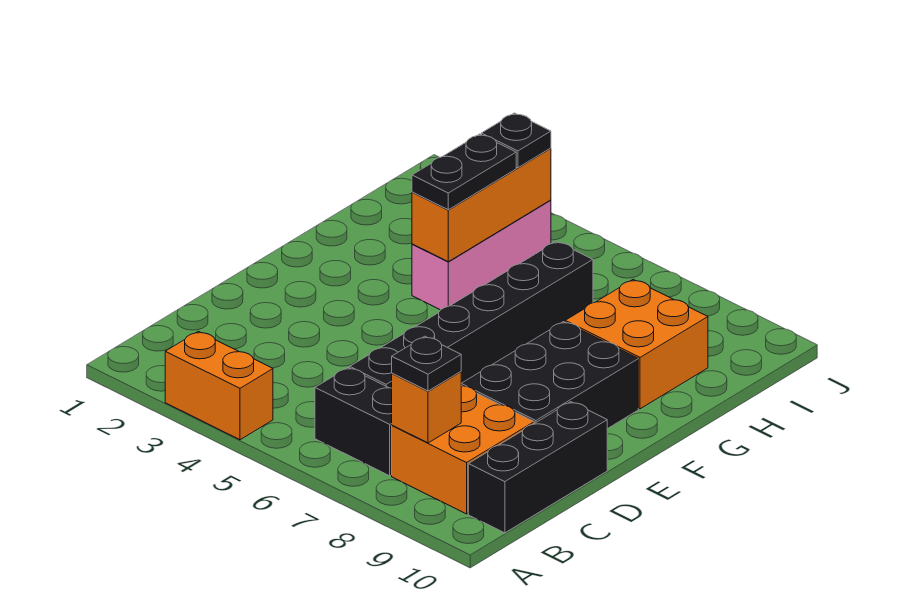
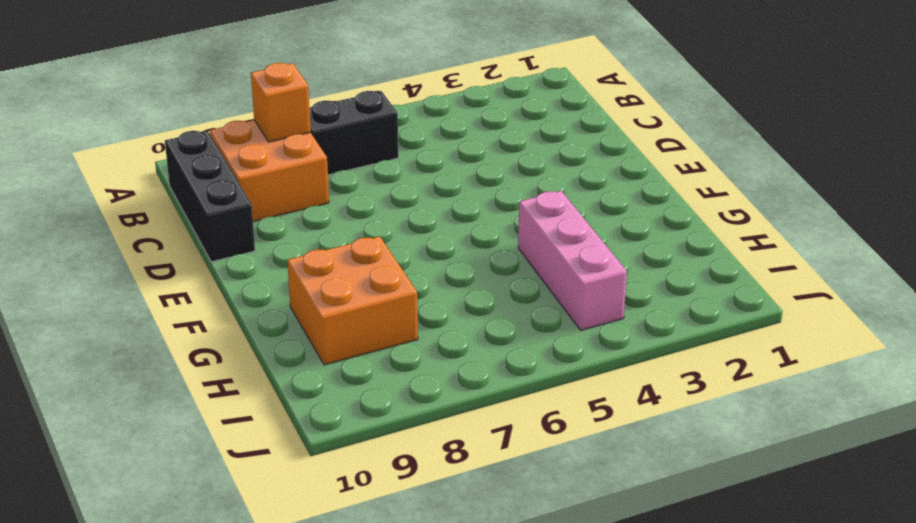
none -> orange brick A3:A4 level 1
none -> black brick C6:H6 level 1
none -> black brick D8:F9 level 1

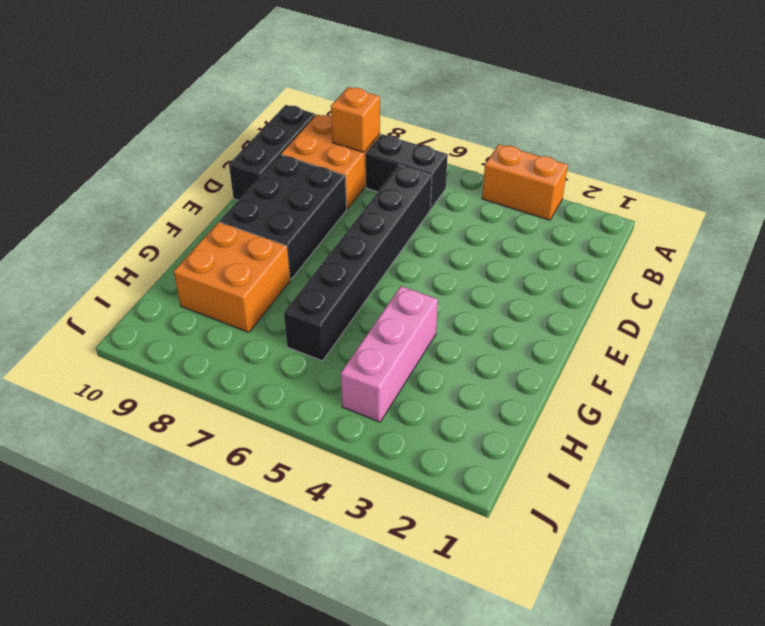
none -> orange brick G4:I4 level 2
none -> black plate B8 level 3
none -> black plate G4:H4 level 3

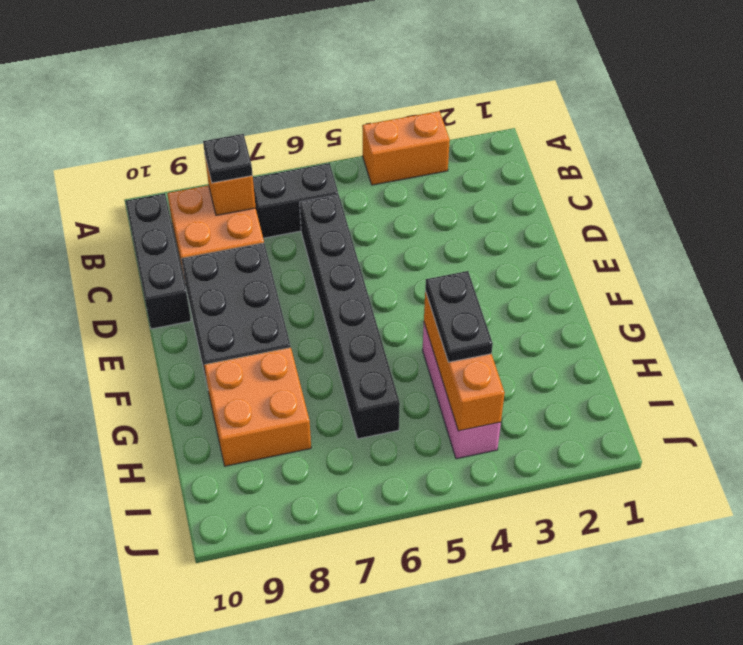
none -> black plate I4 level 3

